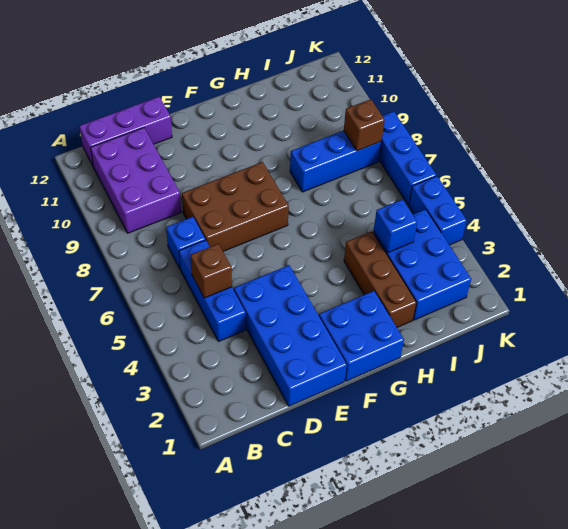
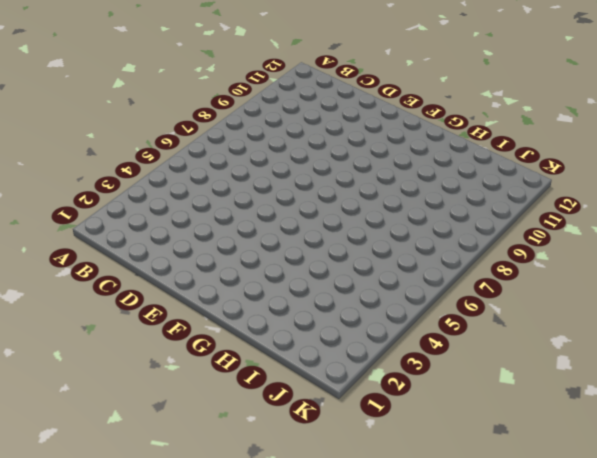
none -> purple brick B9:C11 level 1
none -> purple brick B12:D12 level 1
none -> blue brick C4:C6 level 1

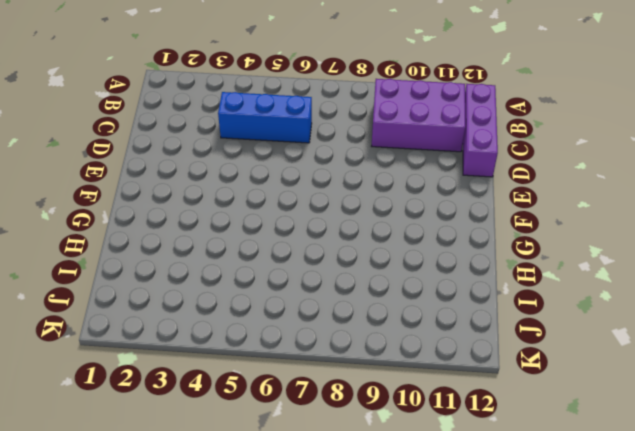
none -> blue brick C7 level 1
none -> blue brick D1:E4 level 1
none -> brown brick D7:F8 level 1

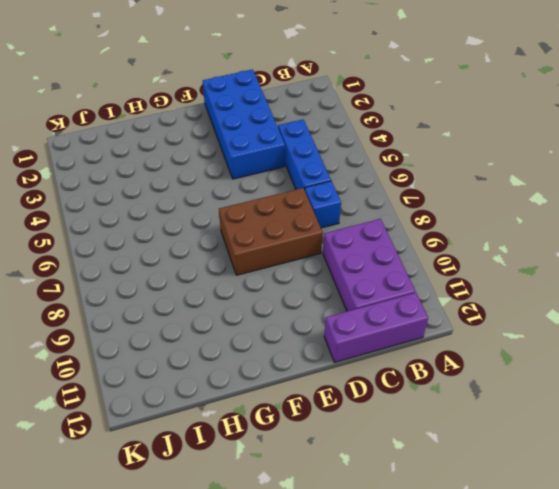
none -> blue brick F1:G2 level 1
none -> brown brick H2:H4 level 1
none -> blue brick H8:J8 level 1

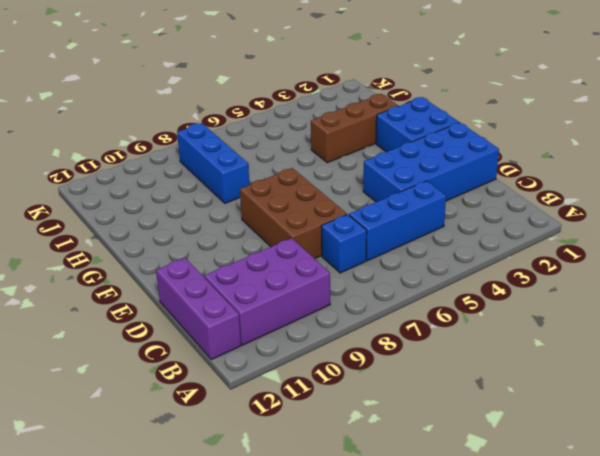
none -> blue brick I2:J4 level 1
none -> blue brick K4:K5 level 1
none -> blue brick K6:K8 level 1

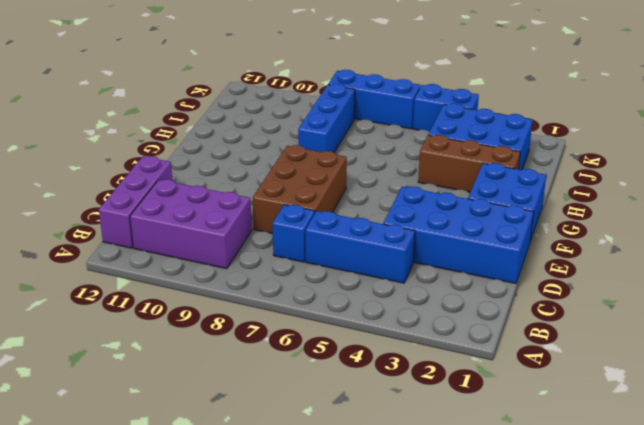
none -> brown brick C5 level 2
none -> blue brick I4 level 2
none -> brown brick J8 level 2

